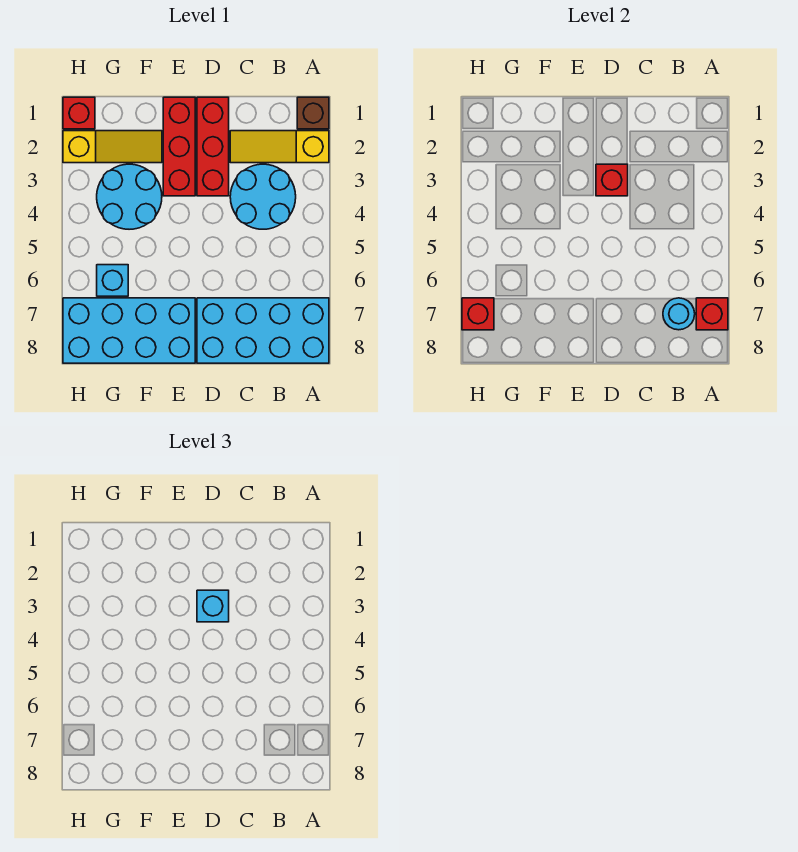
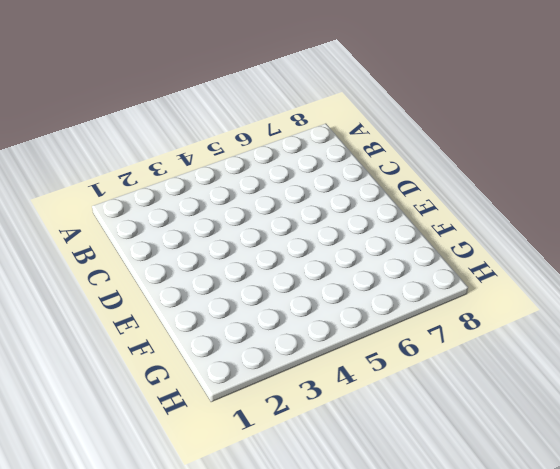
none -> brown brick A1 level 1
none -> yellow slope A2:C2 level 1 top A
none -> cyan brick A7:D8 level 1

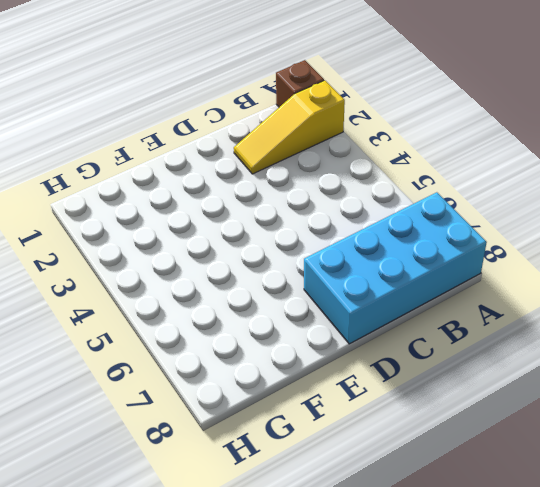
none -> cyan round brick B3:C4 level 1
none -> red brick D1:D3 level 1
none -> red brick E1:E3 level 1

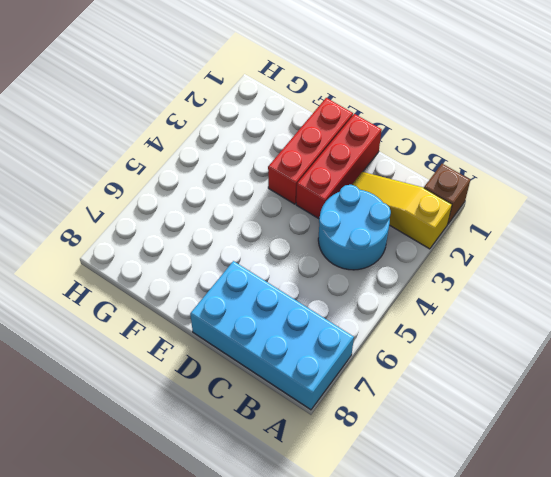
none -> cyan brick E7:H8 level 1
none -> yellow slope F2:H2 level 1 top H
none -> cyan round brick F3:G4 level 1

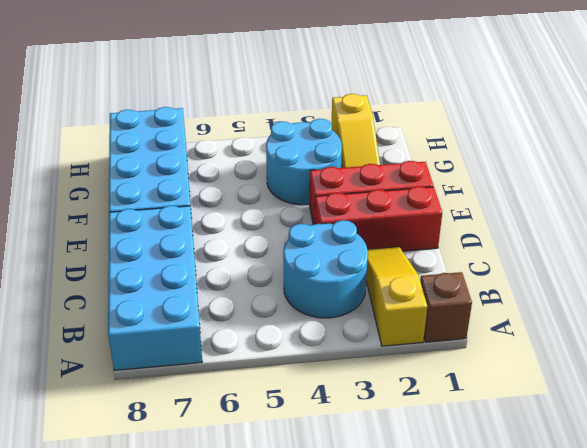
none -> cyan brick G6 level 1
none -> red brick H1 level 1
none -> red brick A7 level 2

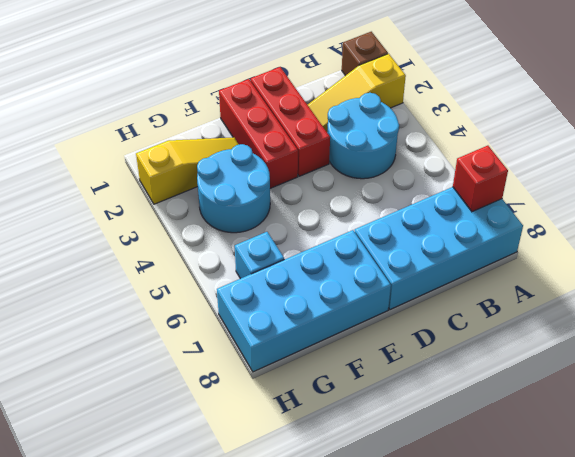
none -> red brick H1 level 1
none -> cyan round brick B7 level 2
none -> red brick D3 level 2

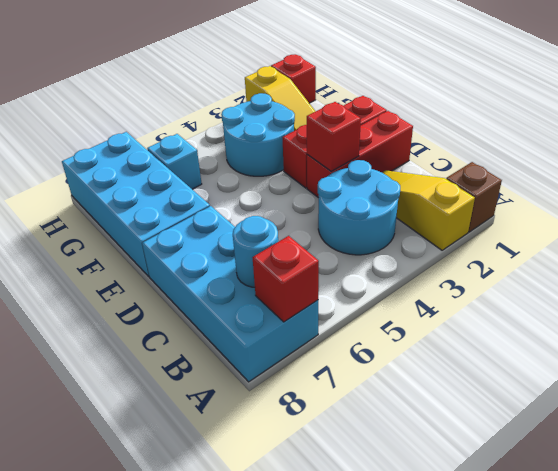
none -> red brick H7 level 2
none -> cyan brick D3 level 3

